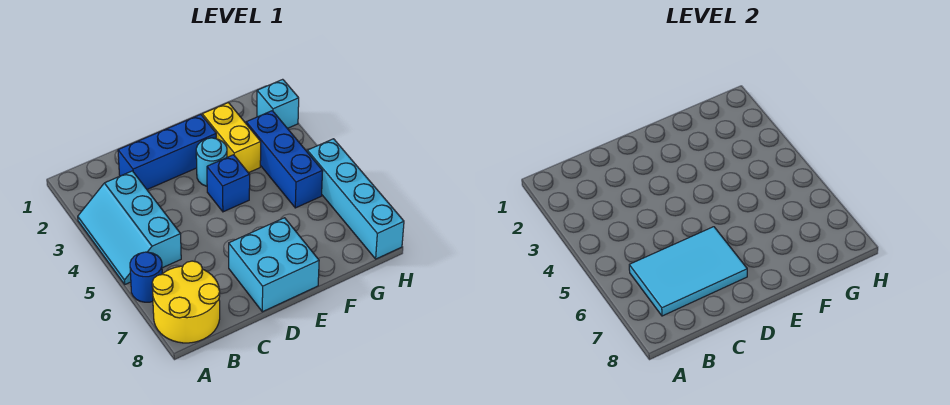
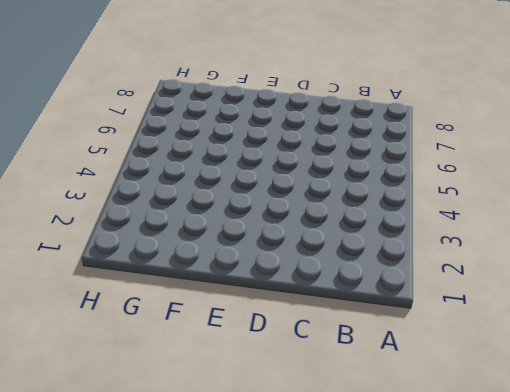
none -> cyan slope A3:B5 level 1 top B
none -> blue round brick A6 level 1
none -> yellow round brick A7:B8 level 1

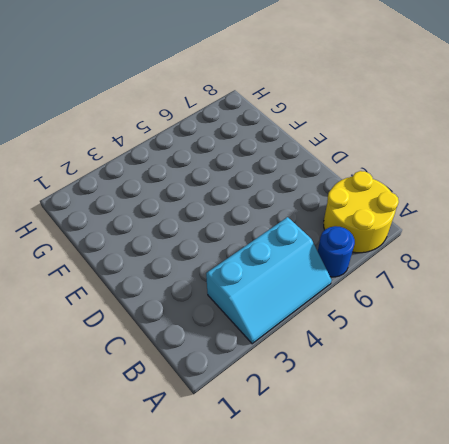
none -> blue brick C2:E2 level 1
none -> cyan brick D7:E8 level 1
none -> cyan round brick E3 level 1

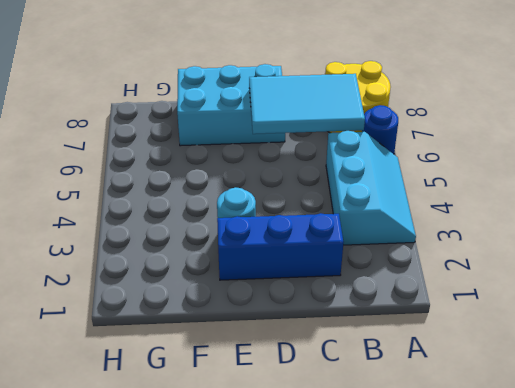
cyan brick D7:F8 level 1 -> cyan brick D7:E8 level 1
none -> blue brick E4 level 1
none -> yellow brick F2:F3 level 1
none -> blue brick G3:G5 level 1

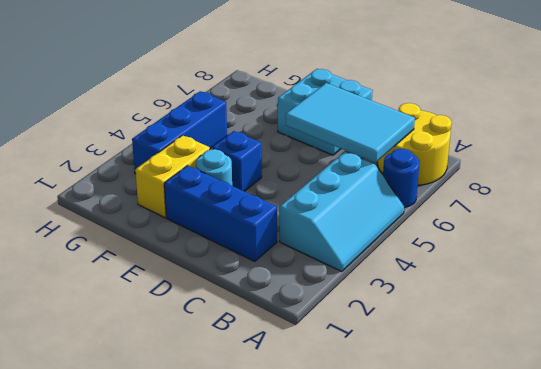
none -> cyan brick H2 level 1
none -> cyan brick H5:H8 level 1

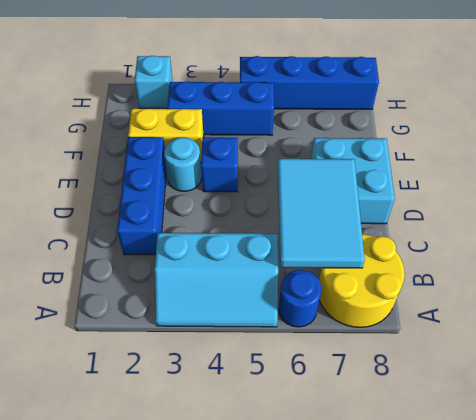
blue brick H5:H8 level 1 -> cyan brick H5:H8 level 1

